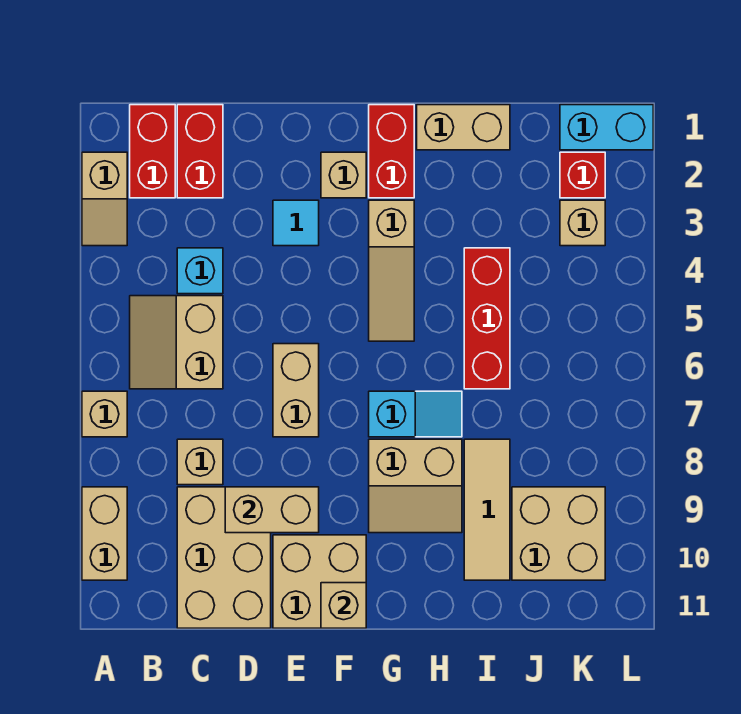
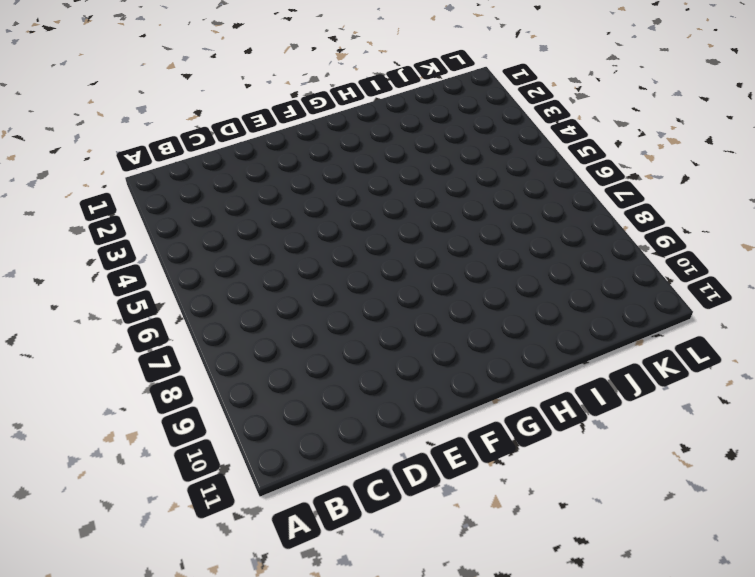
none -> tan slope A2:A3 level 1 top 2
none -> tan brick A7 level 1
none -> tan brick A9:A10 level 1

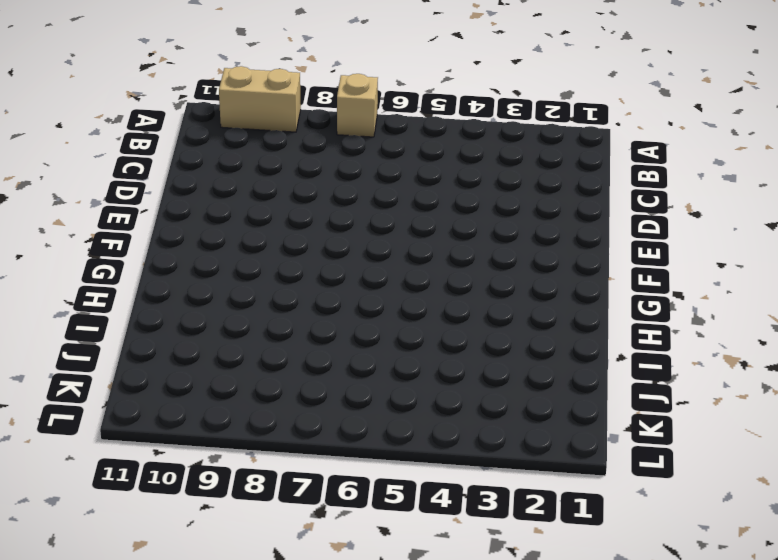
none -> tan slope A2:A3 level 1 top 2
none -> red brick B1:B2 level 1
none -> tan slope B5:C6 level 1 top C

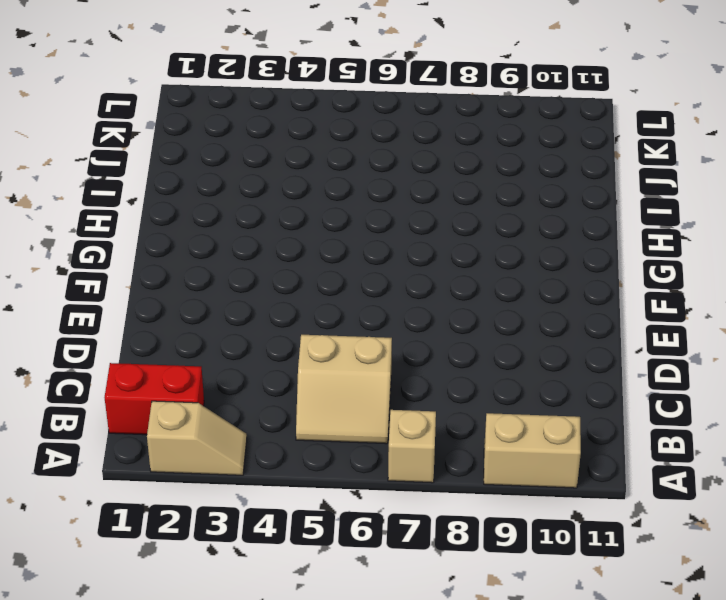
none -> red brick C1:C2 level 1
none -> cyan brick C4 level 1
none -> tan brick C8 level 1

